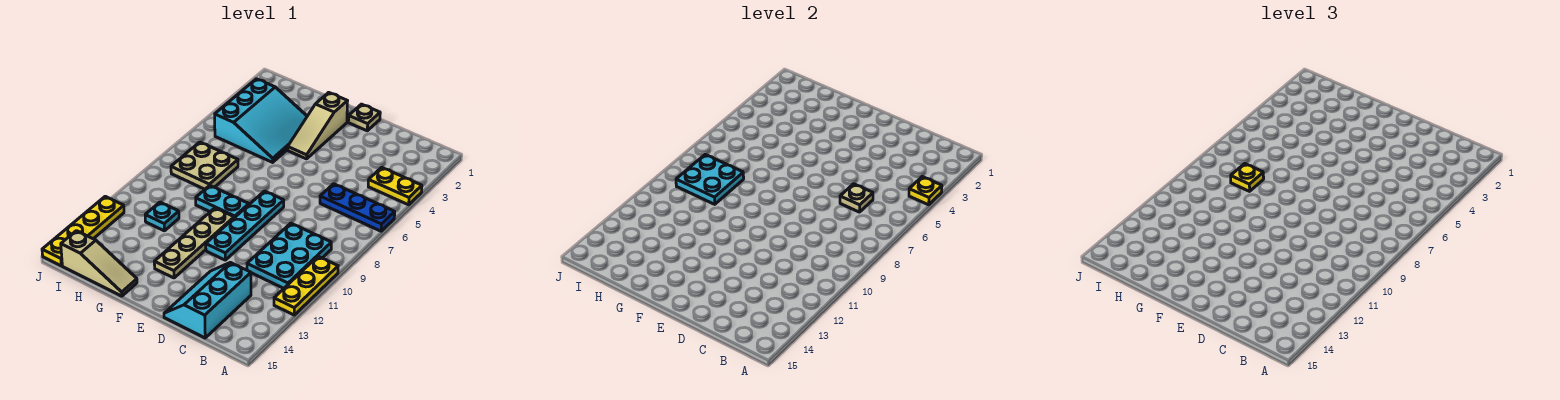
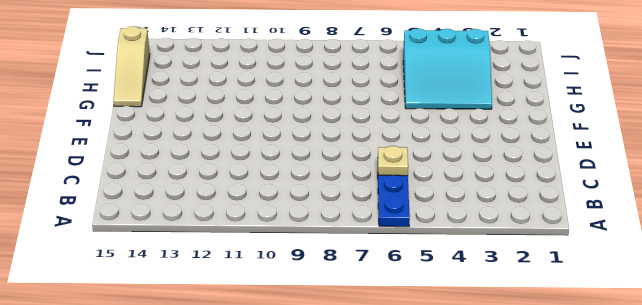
none -> yellow plate A4:B4 level 1
none -> yellow plate A10:A12 level 1
none -> cyan plate B9:C11 level 1

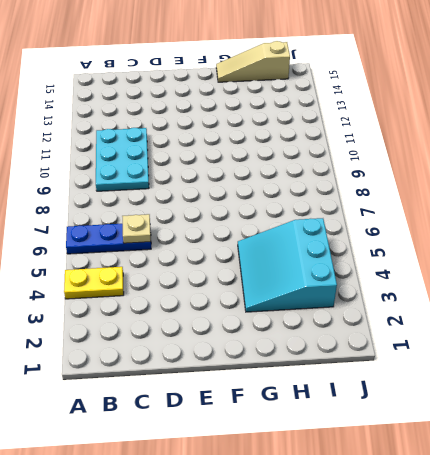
none -> yellow plate A10:A12 level 1
none -> cyan slope C13:D15 level 1 top C
none -> tan plate E1 level 1

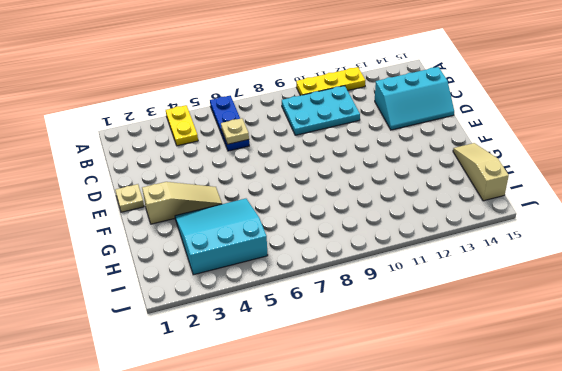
none -> cyan plate E8:E11 level 1
none -> cyan plate F9:G9 level 1
none -> tan plate F10:F13 level 1

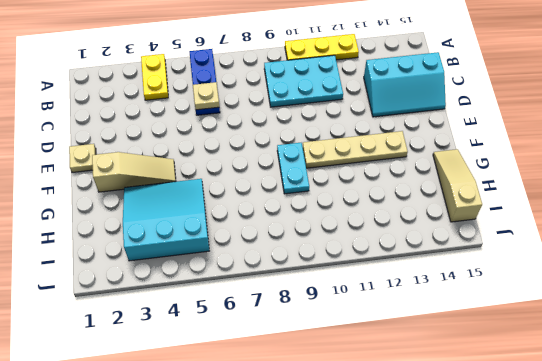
none -> cyan plate E8:E11 level 1
none -> tan plate H7:I8 level 1
none -> cyan plate H11 level 1

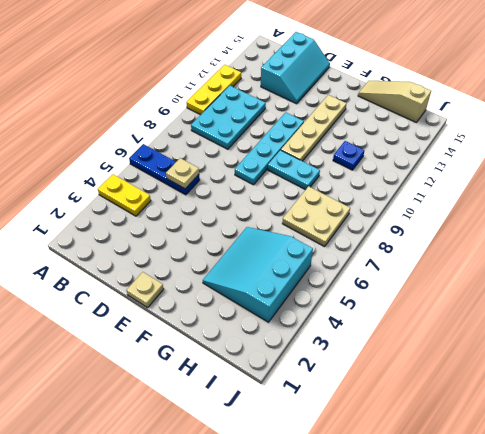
blue plate H11 level 1 -> cyan plate H11 level 1
none -> tan slope F2:F4 level 1 top 2
none -> yellow plate J12:J15 level 1
none -> yellow plate A4 level 2

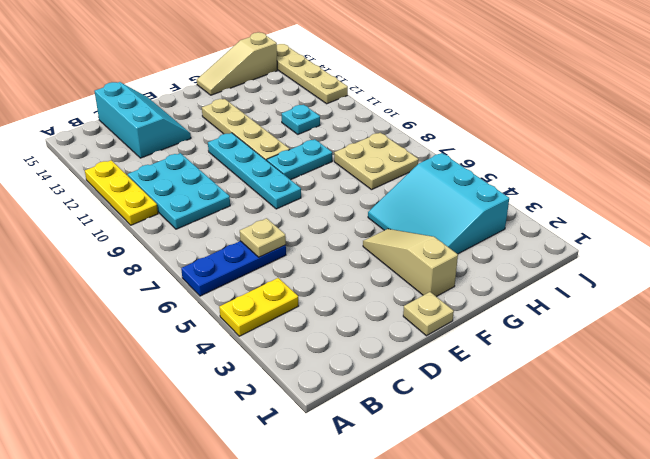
tan plate J12:J15 level 1 -> yellow plate J12:J15 level 1
none -> yellow plate A4 level 2
none -> cyan plate H8:I9 level 2
none -> yellow plate H8 level 3

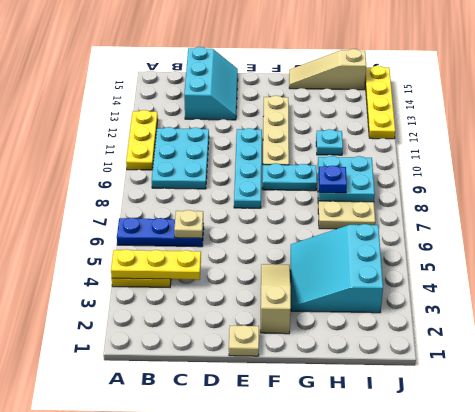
yellow plate A4:C4 level 2 -> yellow plate A4 level 2
blue plate H8 level 3 -> yellow plate H8 level 3

